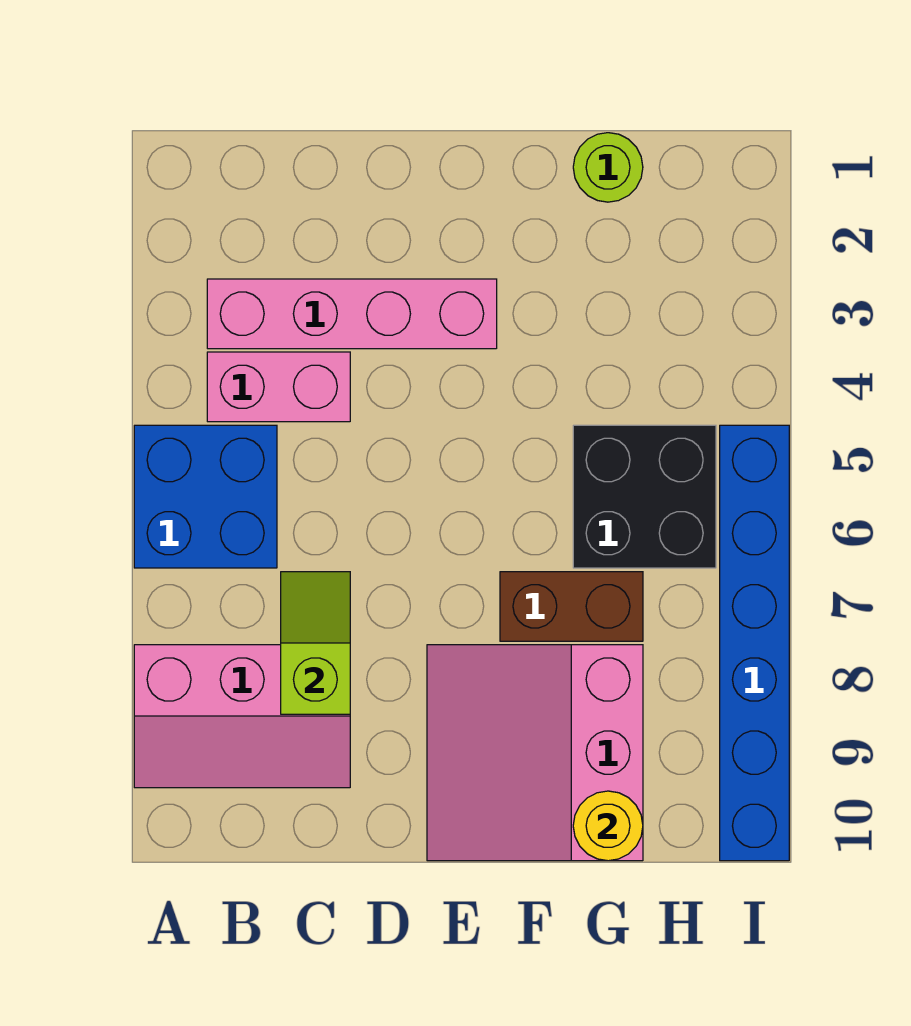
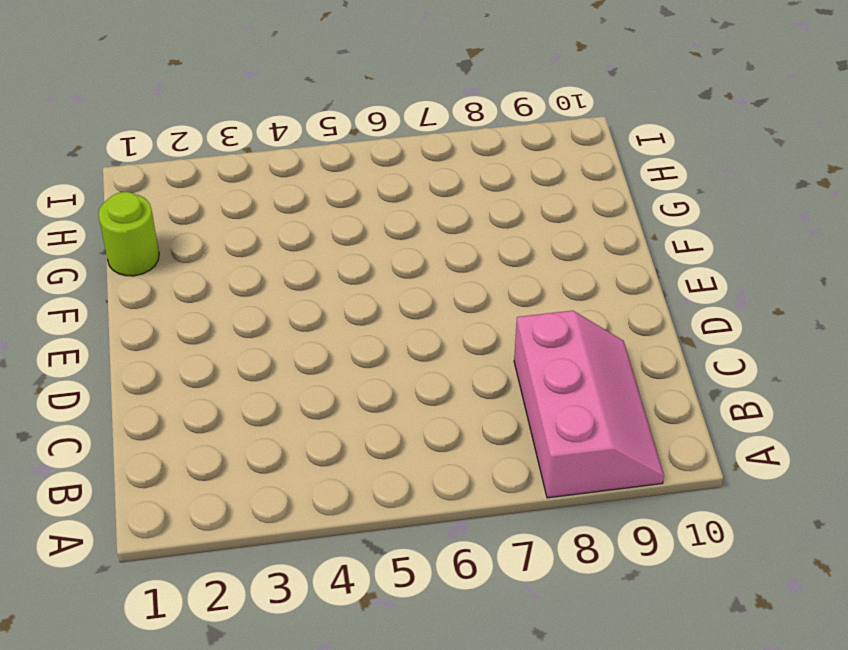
none -> blue brick A5:B6 level 1
none -> pink brick B3:E3 level 1

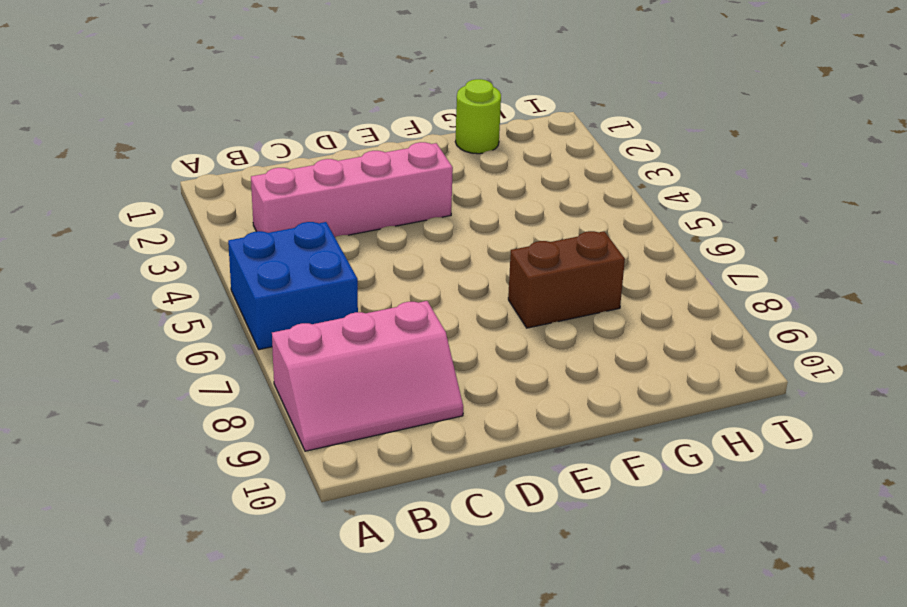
none -> pink brick B4:C4 level 1
none -> pink slope E8:G10 level 1 top G

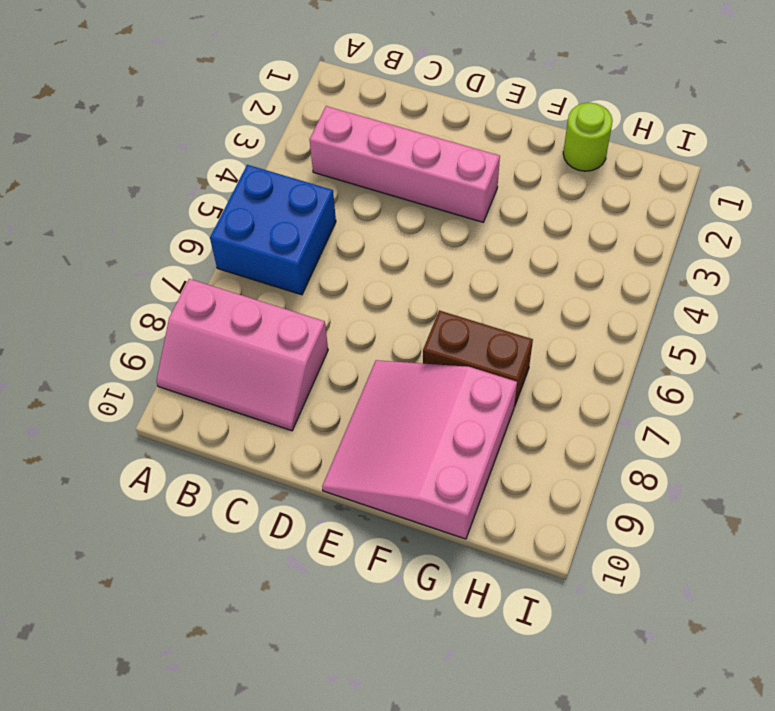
none -> pink brick B4:C4 level 1
none -> black brick G5:H6 level 1

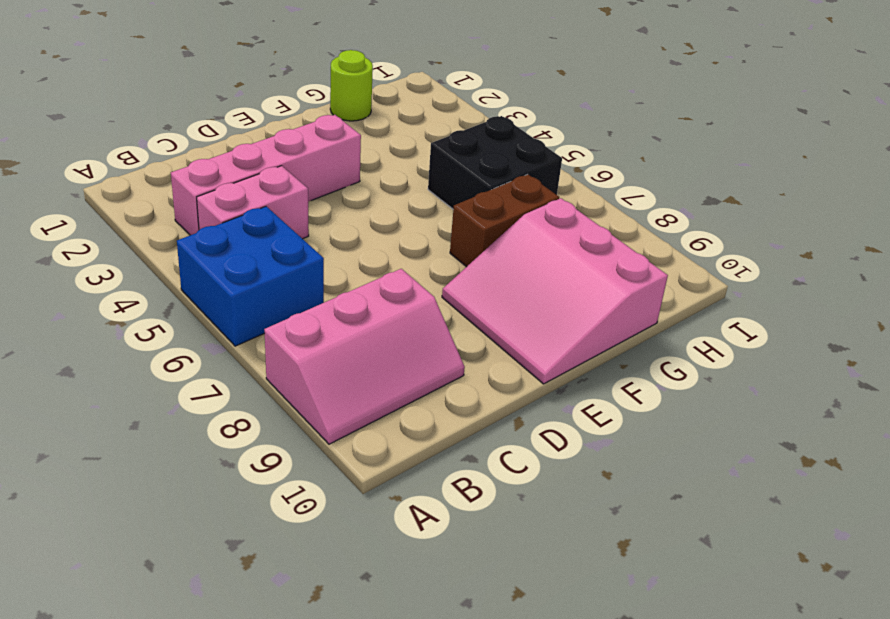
none -> blue brick I5:I10 level 1
none -> lime slope C7:C8 level 2 top 8

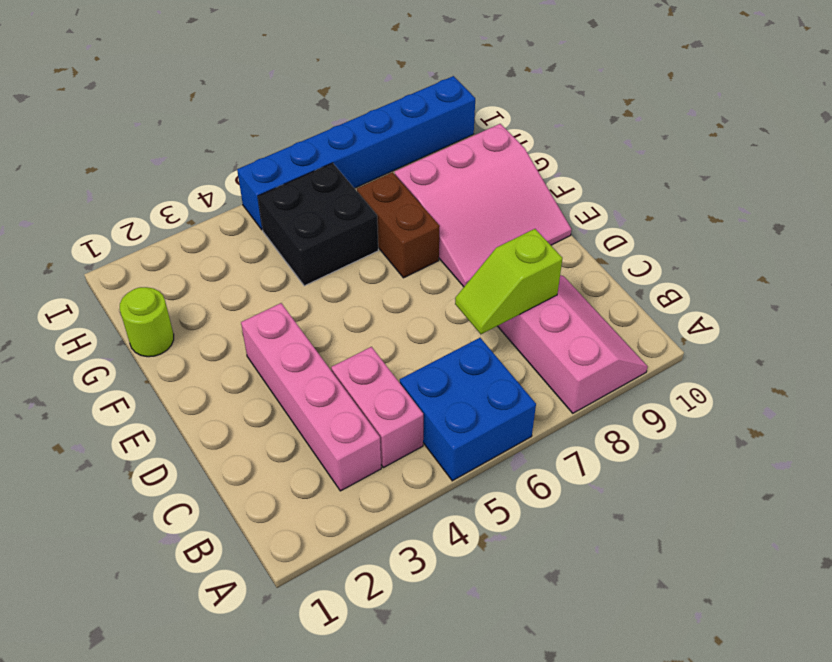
none -> yellow round brick G10 level 2

